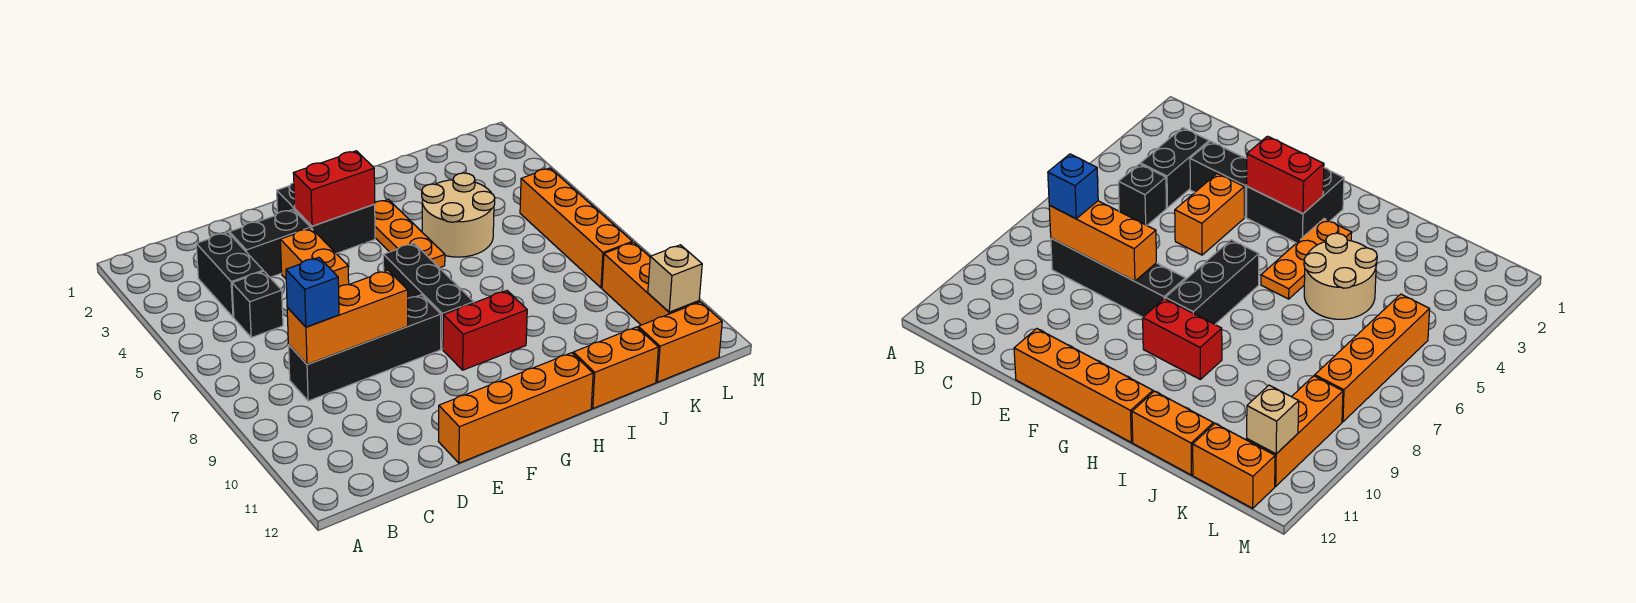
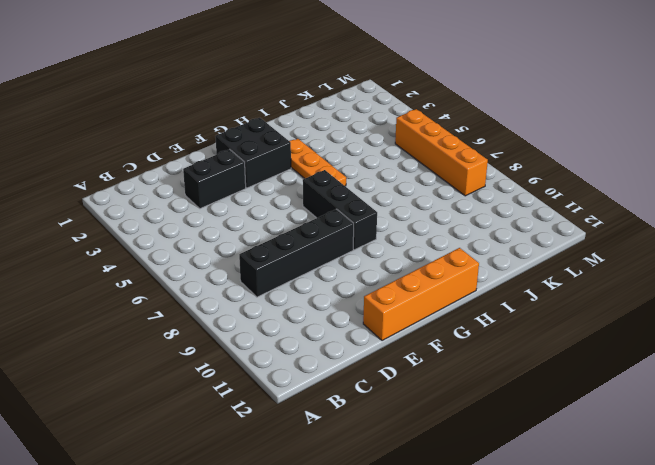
none -> black brick C3:C4 level 1
none -> black brick C5 level 1
none -> orange brick E4:E5 level 1

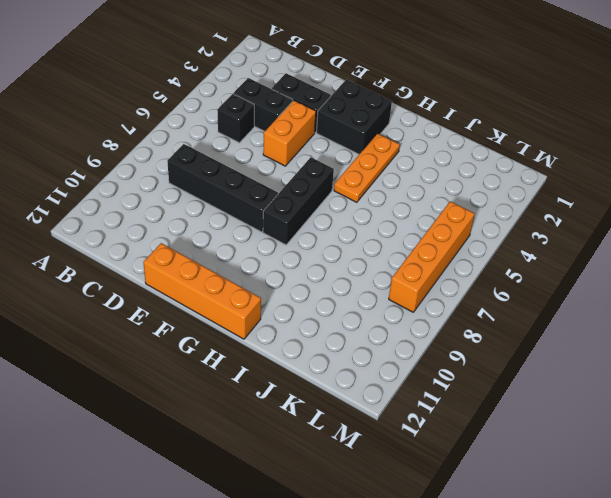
black brick C4:D4 level 1 -> black brick C3:C4 level 1
none -> red brick G9:H9 level 1
none -> tan round brick I4:J5 level 1
none -> orange brick I12:J12 level 1

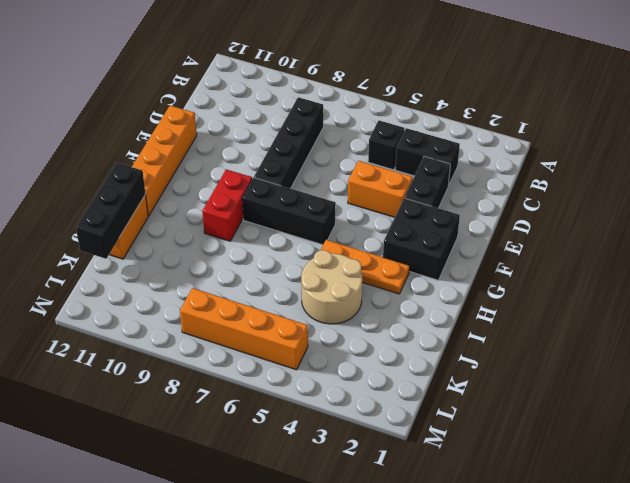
black brick I12:K12 level 2 -> none
none -> orange brick K12:L12 level 1
none -> orange brick L9:L11 level 1
none -> orange brick C8:E8 level 2

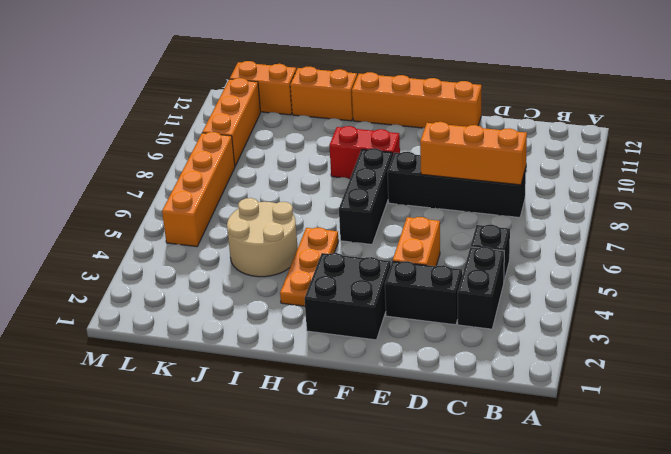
none -> red brick F3:G3 level 2
none -> tan brick L11 level 2
none -> blue brick C8 level 3

